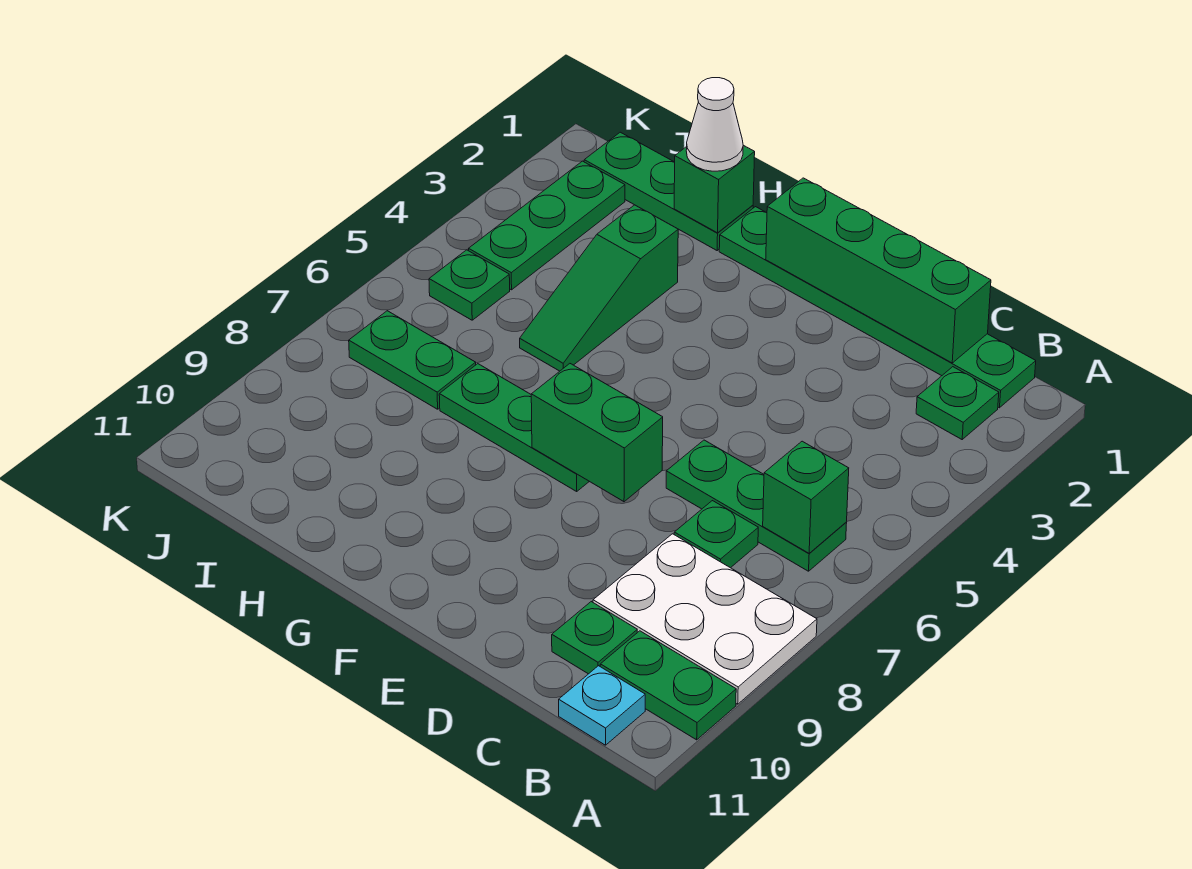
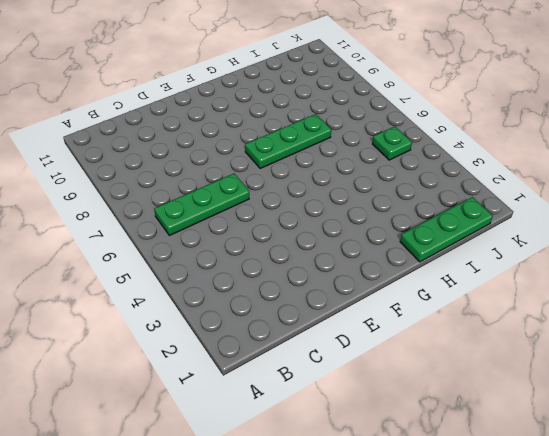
none -> white plate A8:C9 level 1
none -> green plate A10:B10 level 1
none -> green plate B1:G1 level 1

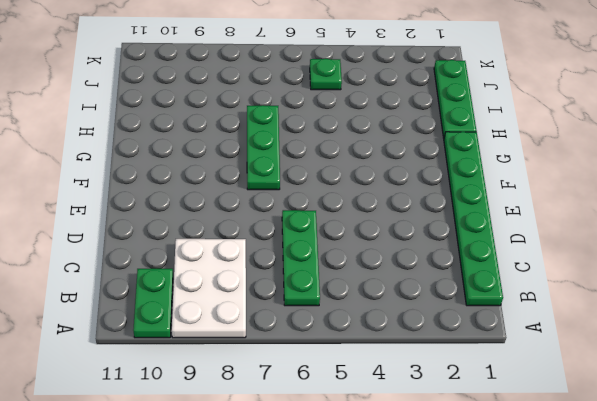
none -> green plate B2 level 1
none -> cyan plate B11 level 1
none -> green plate C7 level 1

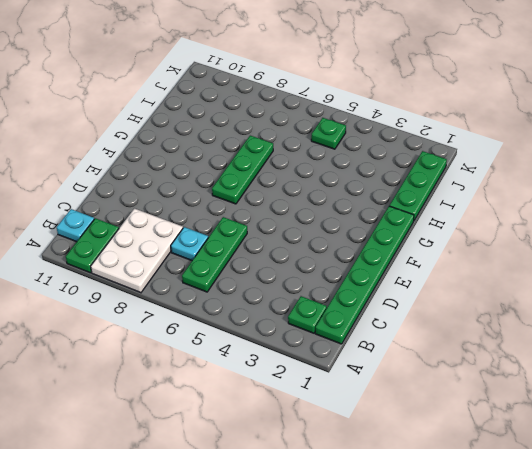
cyan plate C7 level 1 -> green plate C7 level 1
none -> green plate C10 level 1
none -> green slope H3:H5 level 1 top 3
none -> green plate I7:J7 level 1

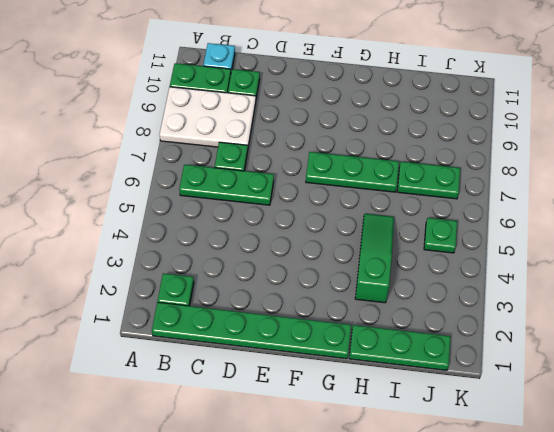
none -> green plate J2:J4 level 1
none -> green brick B6 level 2
none -> green brick C1:F1 level 2

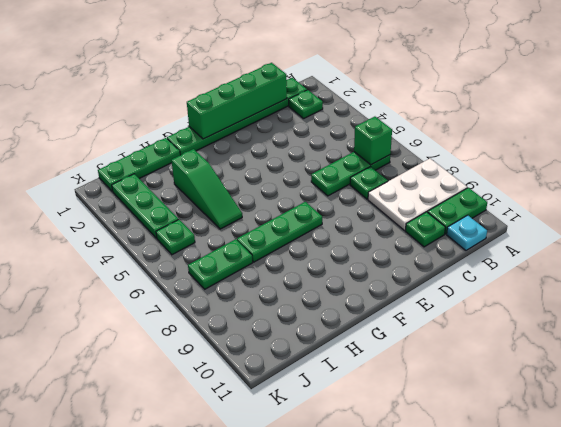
none -> green brick E7:F7 level 2
none -> green brick H1 level 2
none -> white cone H1 level 3

